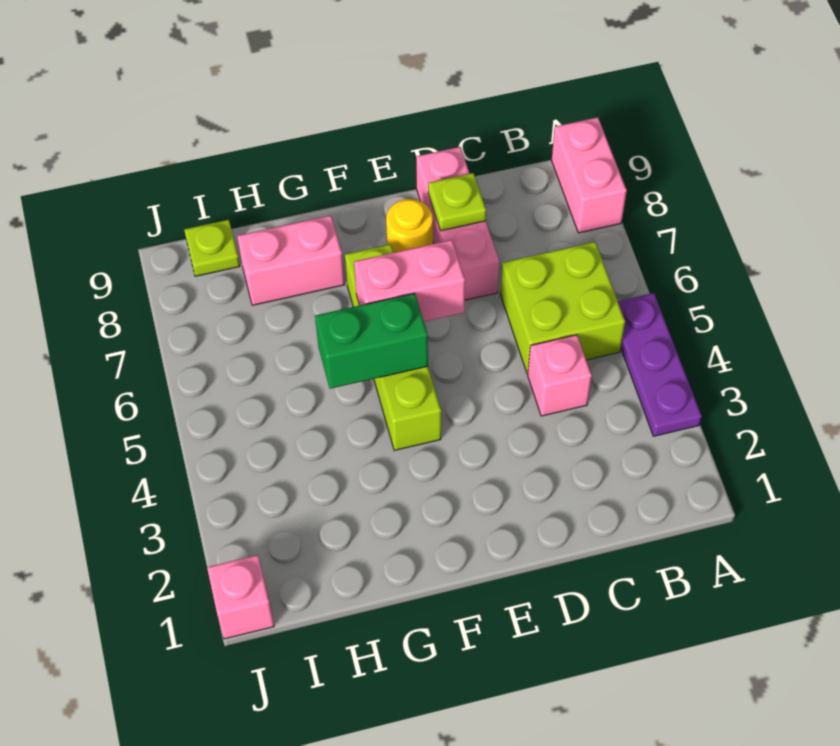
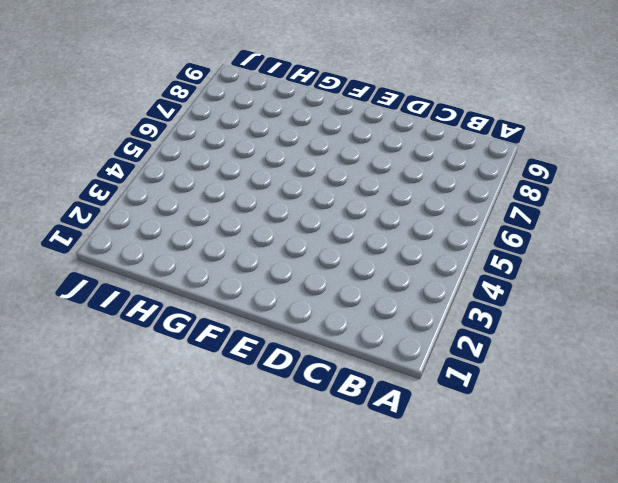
none -> purple plate A3:A5 level 1
none -> pink brick A8:A9 level 1
none -> lime brick B5:C6 level 1

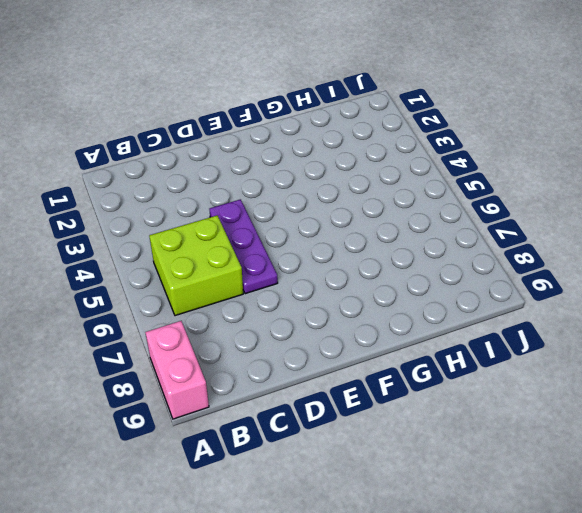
purple plate D4:D6 level 1 -> purple plate A3:A5 level 1
none -> pink brick C4 level 1
none -> pink brick D7:D9 level 1
none -> yellow round brick E8 level 1

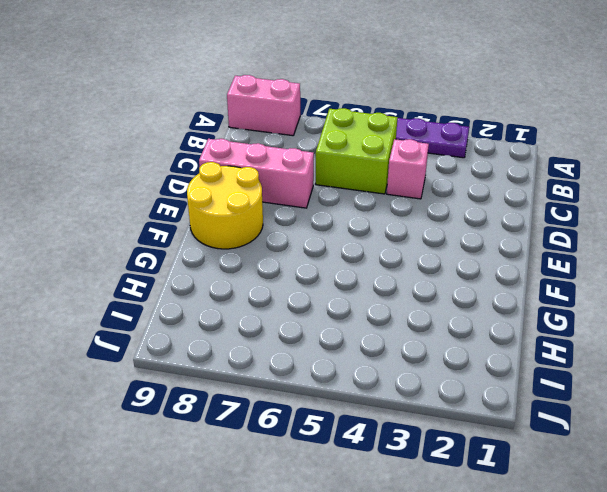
yellow round brick E8:F9 level 1 -> yellow round brick E8 level 1
none -> lime brick F4:F7 level 1
none -> pink brick G8:H8 level 1
none -> lime plate I9 level 1

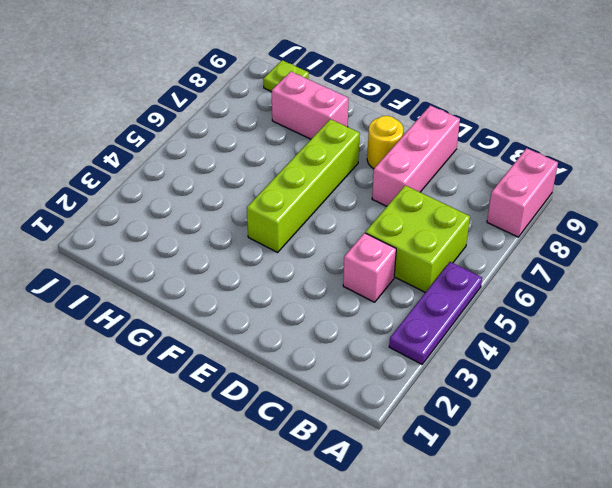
none -> pink brick J1 level 1
none -> lime plate D8 level 2
none -> pink brick E6:F6 level 2

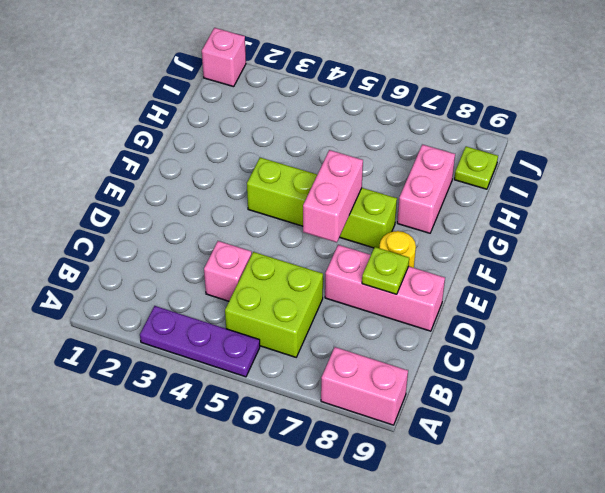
none -> green brick F5:G5 level 2

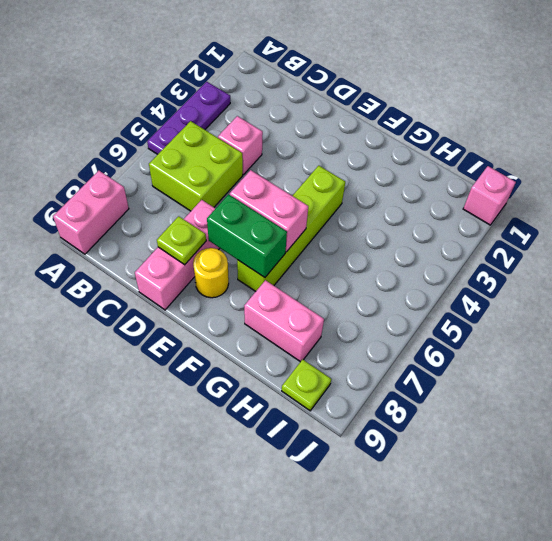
green brick E7:F7 level 2 -> green brick F5:G5 level 2

